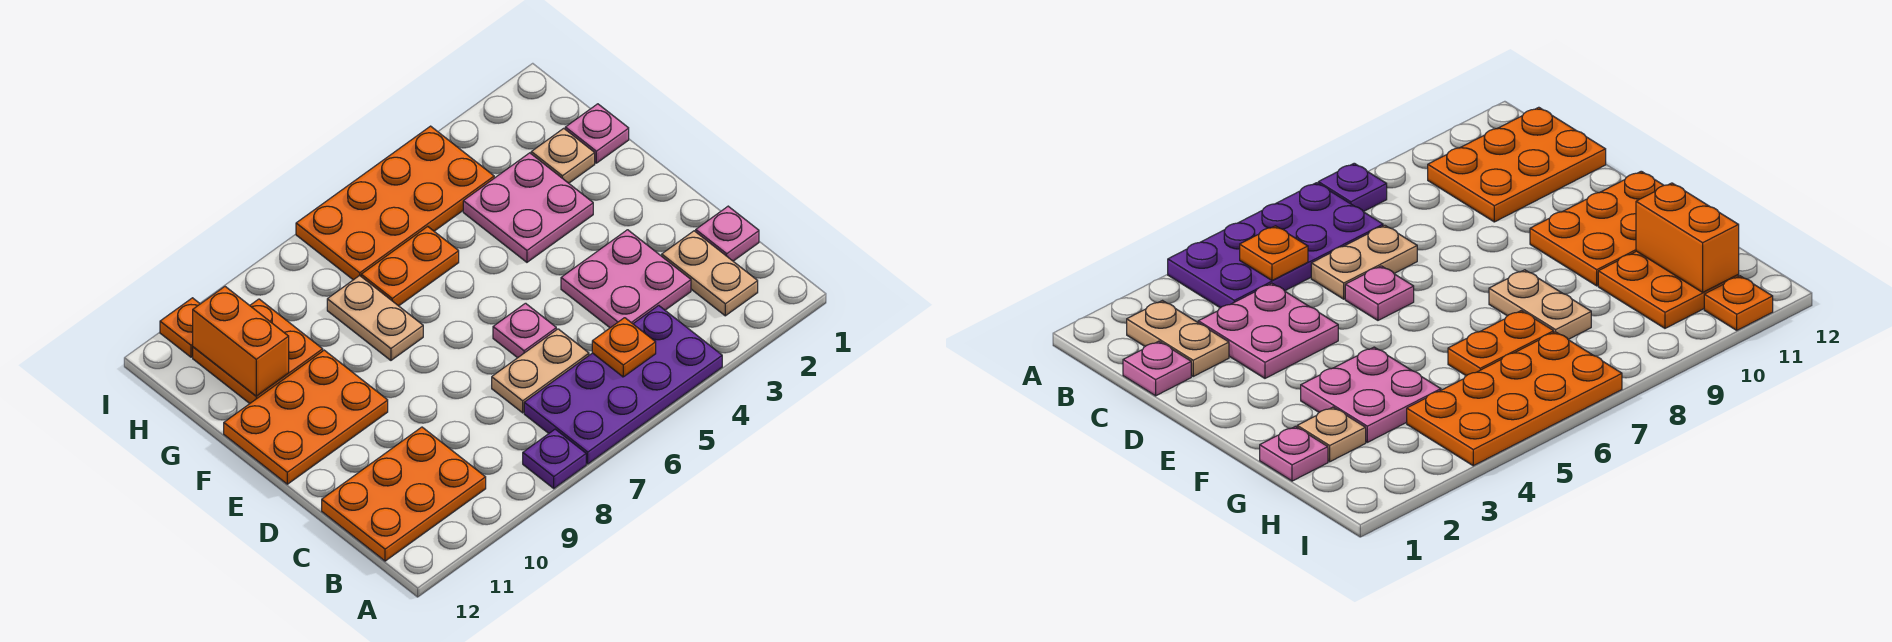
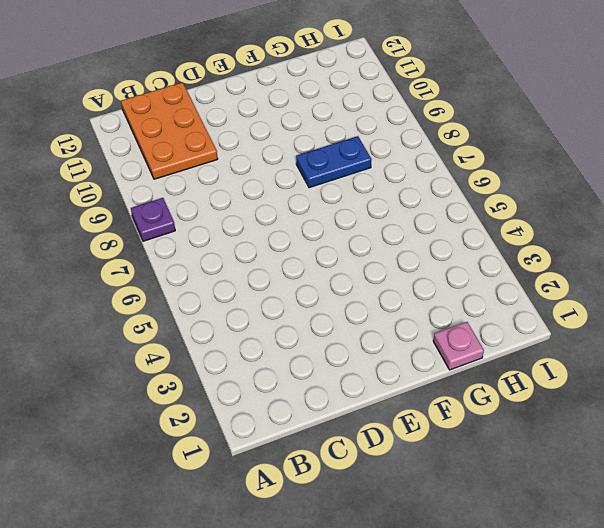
blue plate F8:G8 level 1 -> tan plate F8:G8 level 1
none -> purple plate A4:B7 level 1
none -> tan plate B2:C2 level 1
none -> pink plate C1 level 1

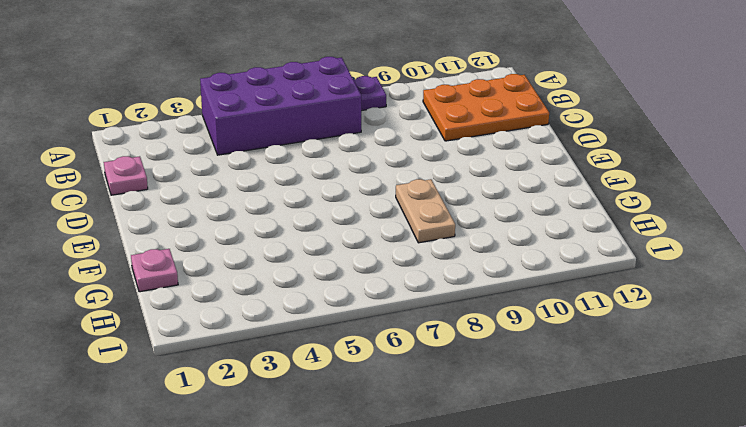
purple brick A4:B7 level 1 -> purple plate A4:B7 level 1
none -> tan plate B2:C2 level 1
none -> pink plate C3:D4 level 1
none -> tan plate C6:C7 level 1

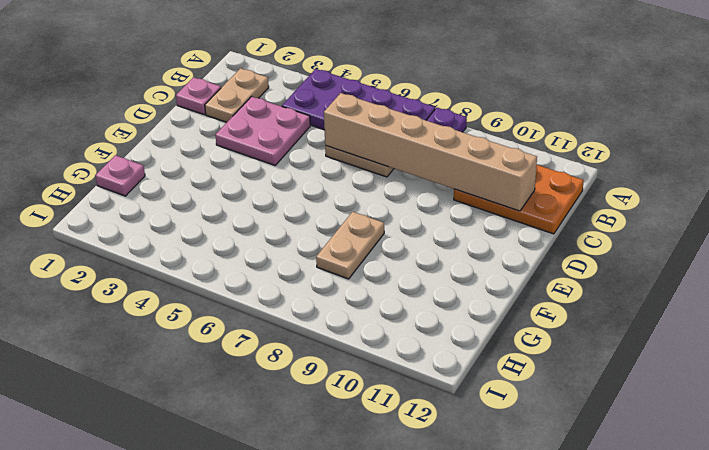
tan brick C6:C11 level 2 -> none
none -> pink plate D6 level 1
none -> orange plate E10:F12 level 1
none -> pink plate F3:G4 level 1

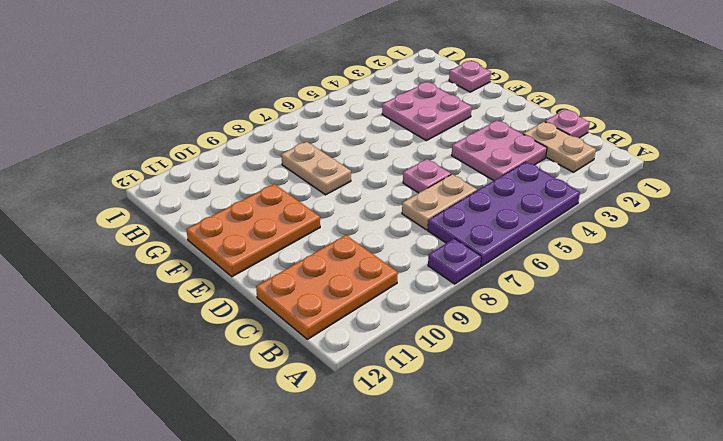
none -> tan plate G2 level 1
none -> orange plate G6:G7 level 1
none -> orange plate G10:H11 level 1

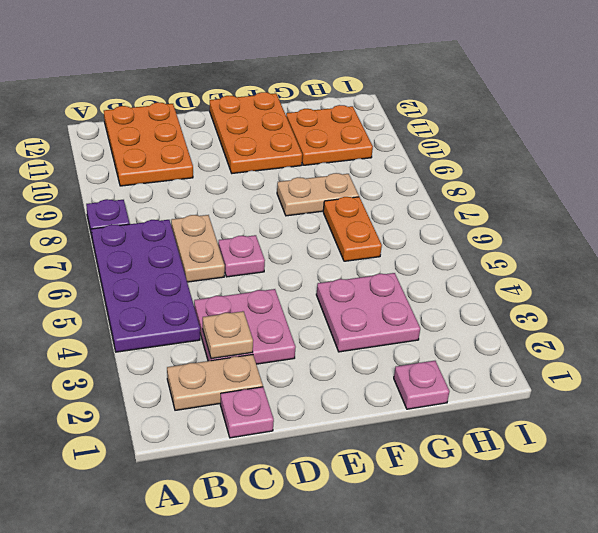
tan plate C3 level 2 -> tan plate G2 level 1
none -> orange plate H4:I7 level 1
none -> orange plate I11 level 1
none -> orange plate B5 level 2

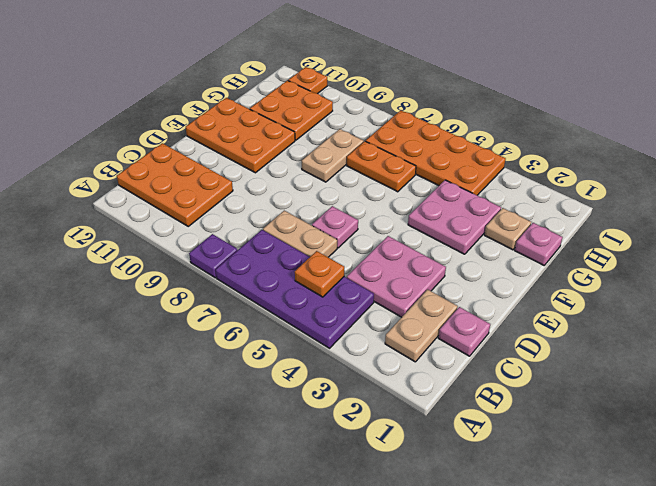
none -> orange brick G11:H11 level 2

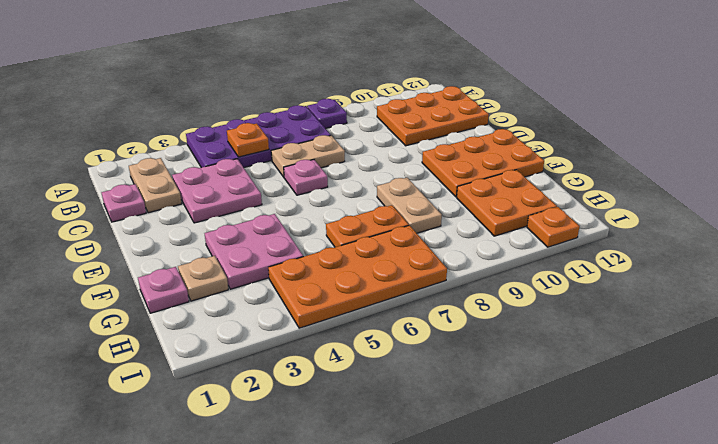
none -> orange brick G11:H11 level 2

